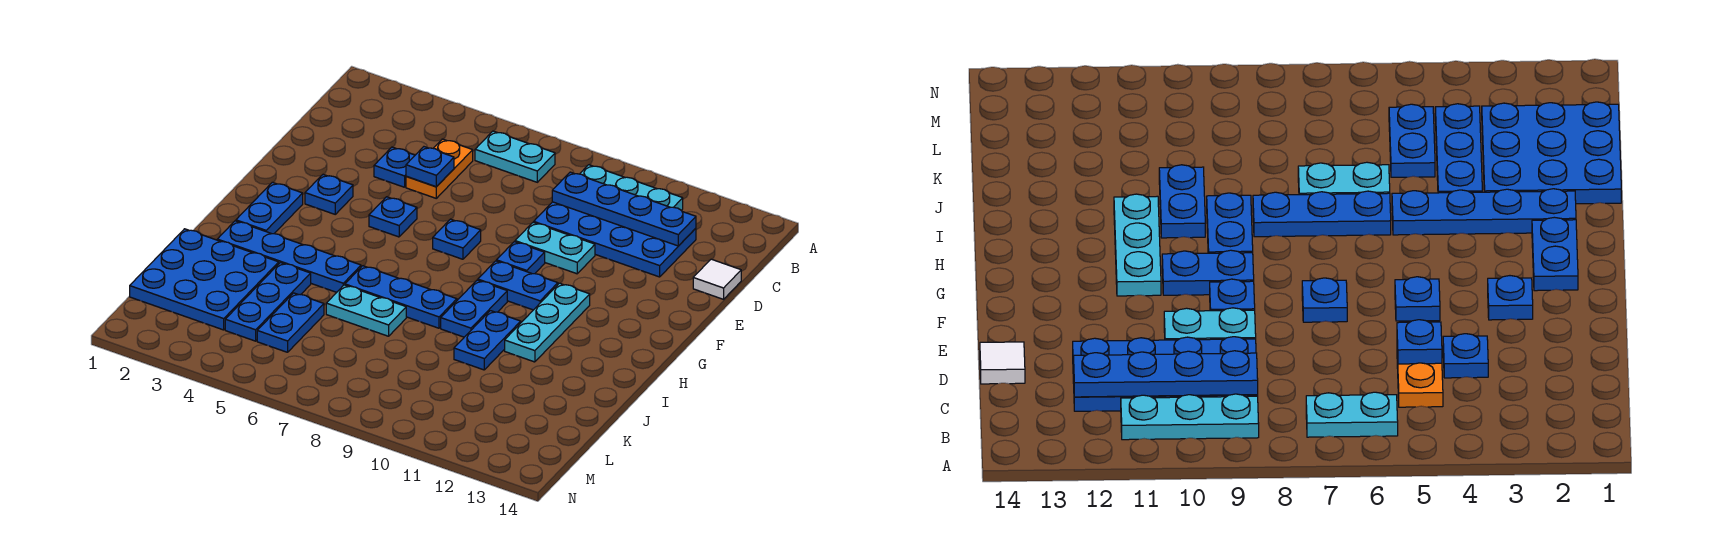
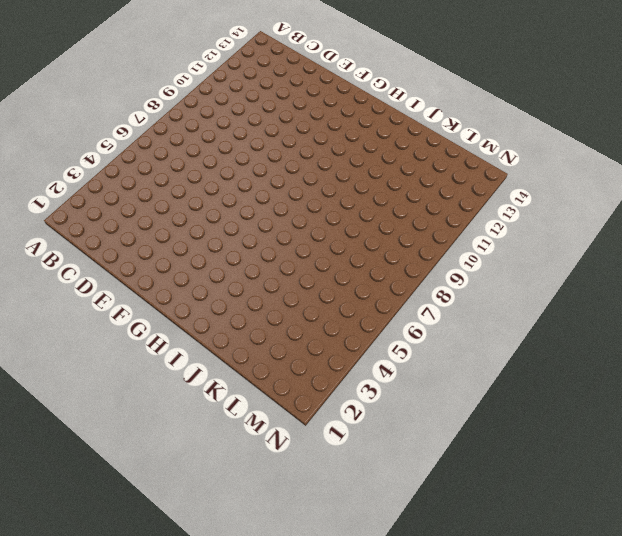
none -> cyan plate B6:B7 level 1
none -> cyan plate B9:B11 level 1
none -> orange plate C5:D5 level 1

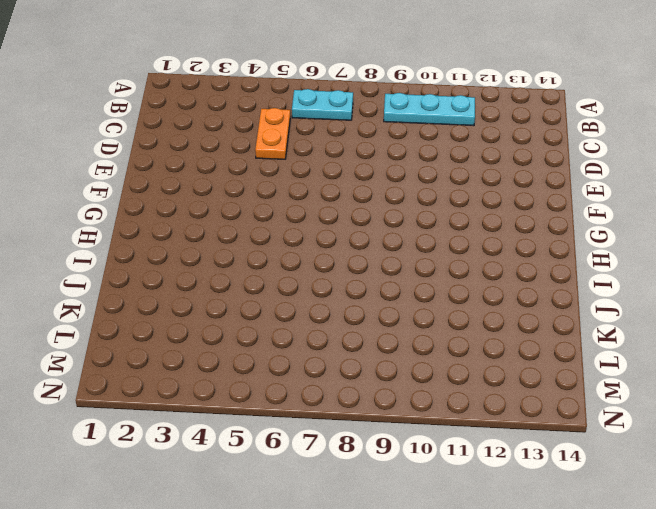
none -> blue plate C9:D12 level 1
none -> blue plate D4 level 1
none -> white tile D14 level 1

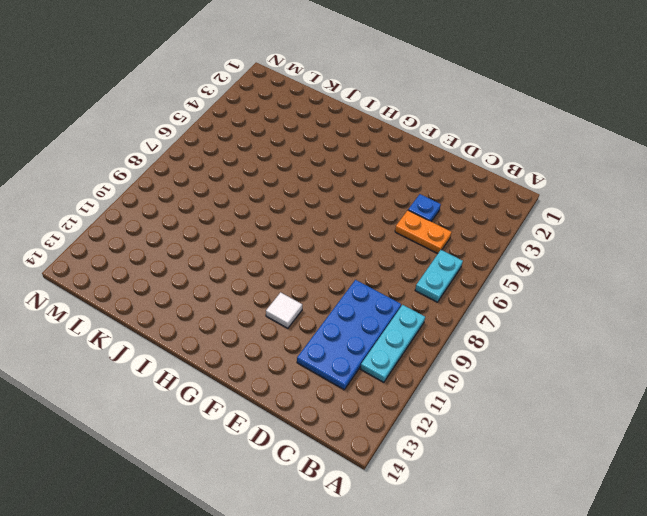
white tile F11 level 1 -> white tile D14 level 1
none -> cyan plate E9:E10 level 1
none -> blue plate F3 level 1
none -> blue plate F5 level 1

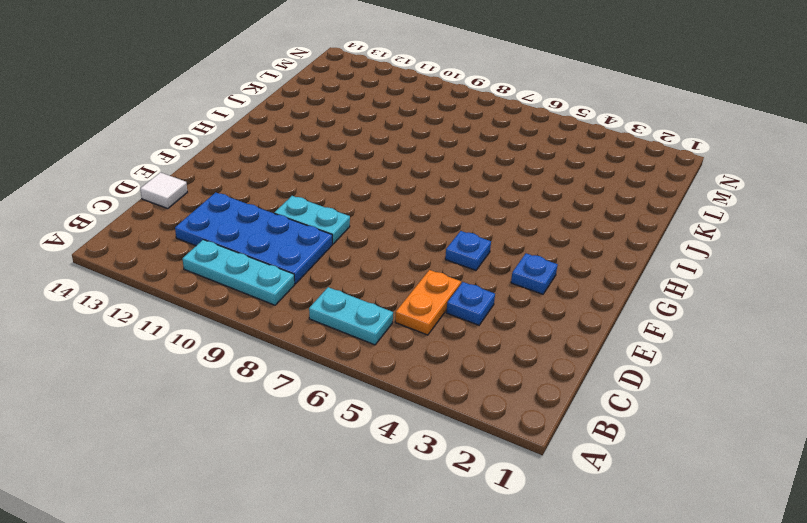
none -> blue plate F7 level 1
none -> blue plate F9 level 1
none -> blue plate G2:H2 level 1

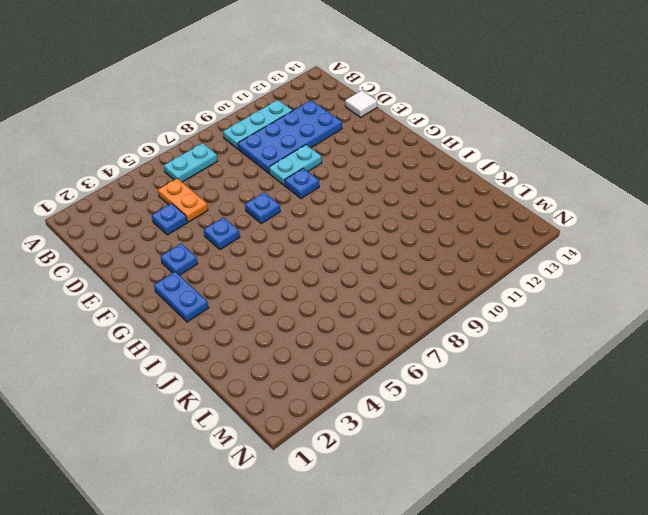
none -> blue plate G9:G10 level 1
none -> cyan plate G11:I11 level 1
none -> blue plate H9:I9 level 1

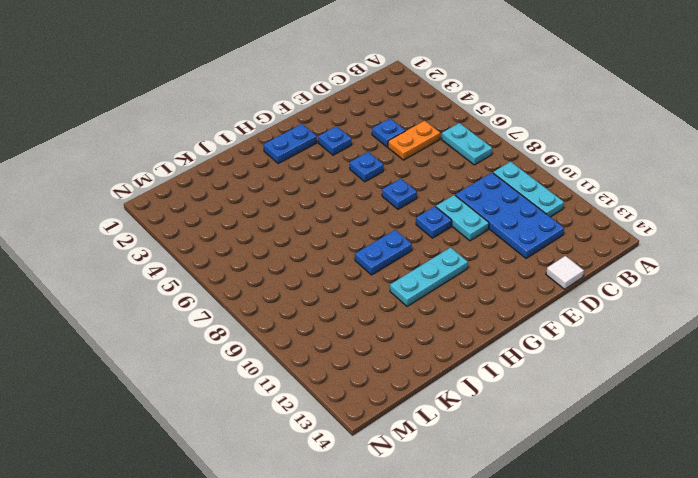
none -> blue plate G9:G10 level 1
none -> blue plate I2:I5 level 1
none -> blue plate I6:I8 level 1

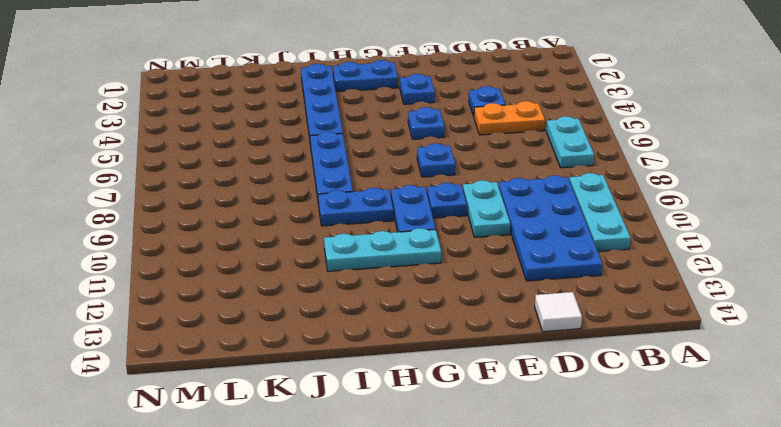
none -> blue plate I10:J10 level 1
none -> blue plate J1:L3 level 1
none -> blue plate J4:L4 level 1

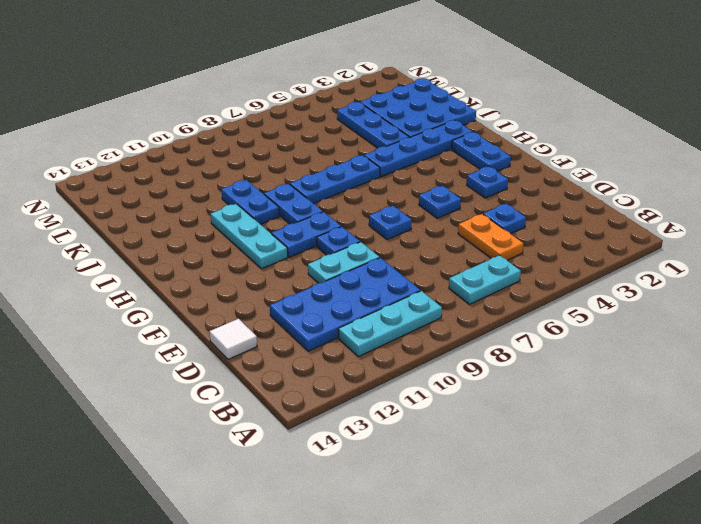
none -> cyan plate J6:J7 level 1
none -> blue plate K5:L5 level 1
none -> blue plate C9:C12 level 2

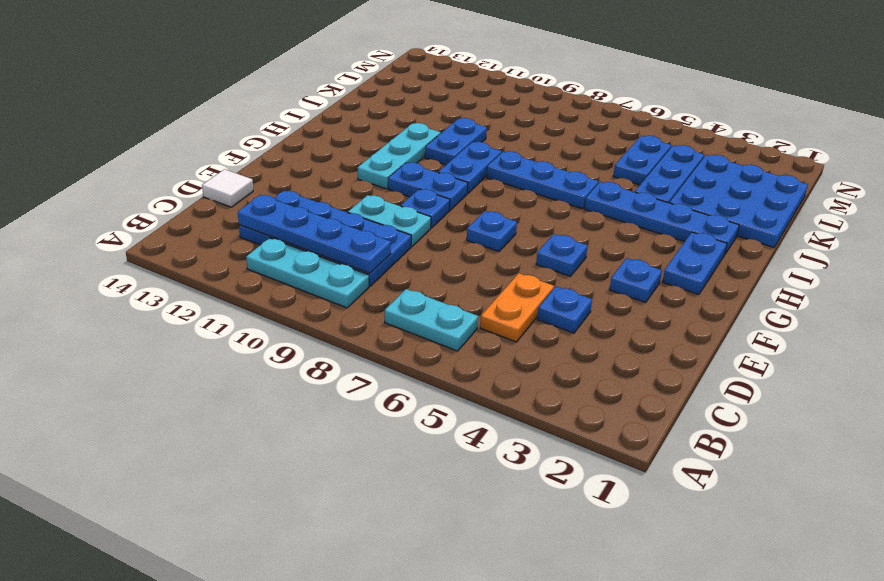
none -> cyan plate J6:J7 level 1
none -> blue plate D5 level 2

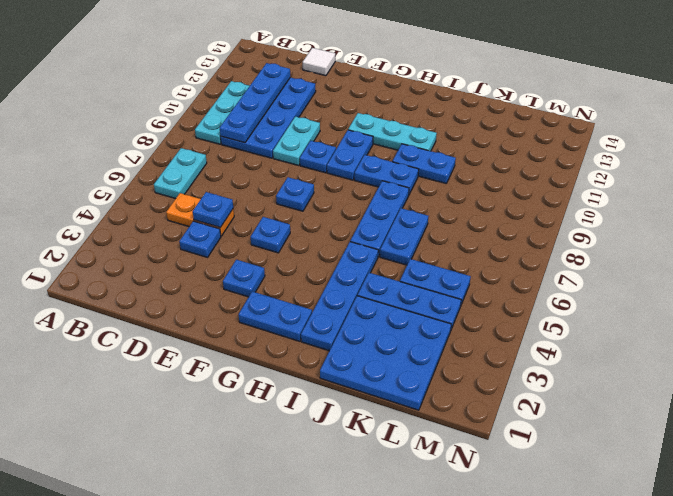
blue plate J6:J7 level 1 -> cyan plate J6:J7 level 1

